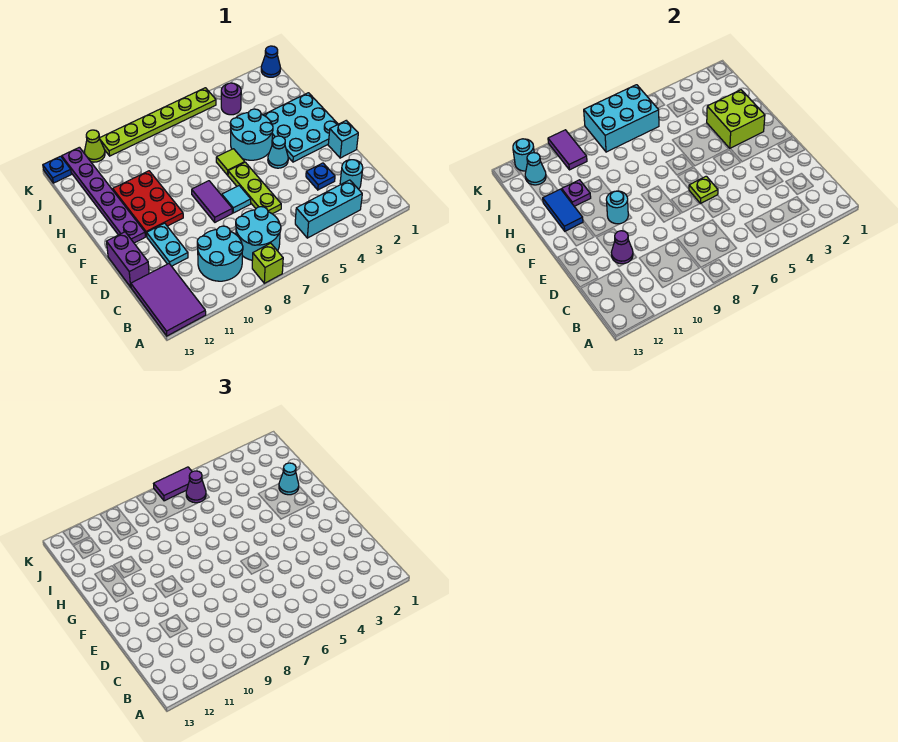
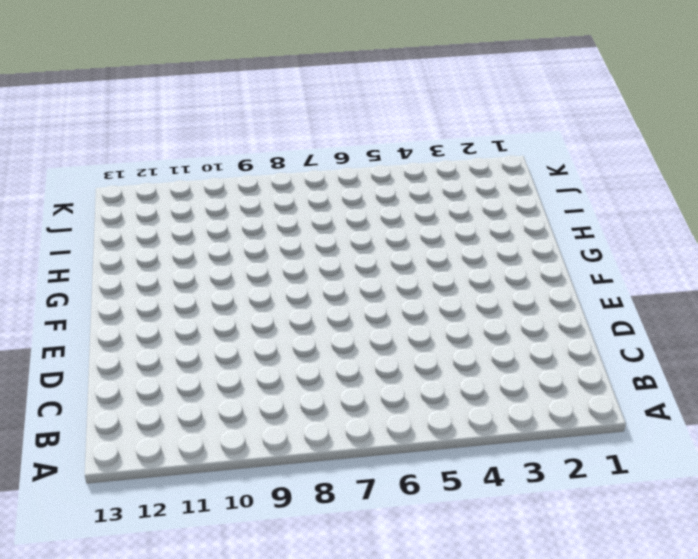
none -> lime brick A8 level 1
none -> purple tile A12:C13 level 1
none -> cyan brick B3:B5 level 1
none -> cyan round brick B7:C8 level 1

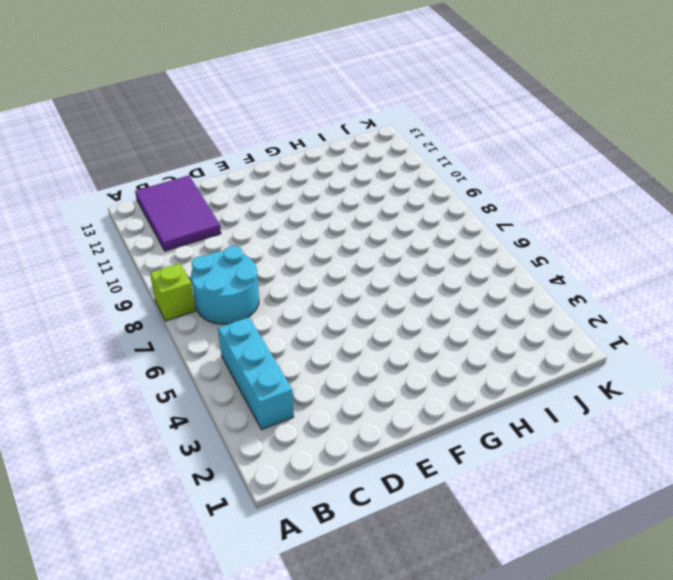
purple tile B11:C13 level 1 -> purple tile A12:C13 level 1
none -> cyan round brick B9:C10 level 1
none -> cyan round brick C2 level 1
none -> blue plate D3 level 1
none -> lime plate D6:F6 level 1

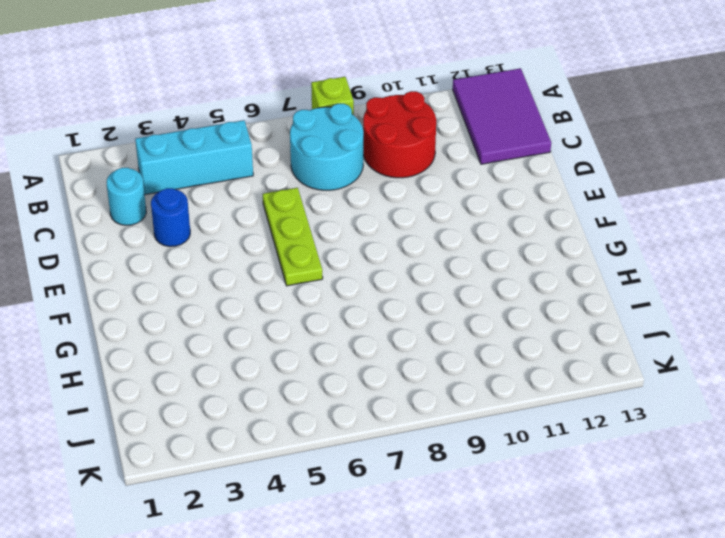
red round brick B9:C10 level 1 -> cyan round brick B9:C10 level 1
blue round brick D3 level 1 -> blue plate D3 level 1
none -> cyan plate D11:E11 level 1
none -> purple brick D13:E13 level 1
none -> cyan brick E1 level 1
none -> cyan tile E7 level 1

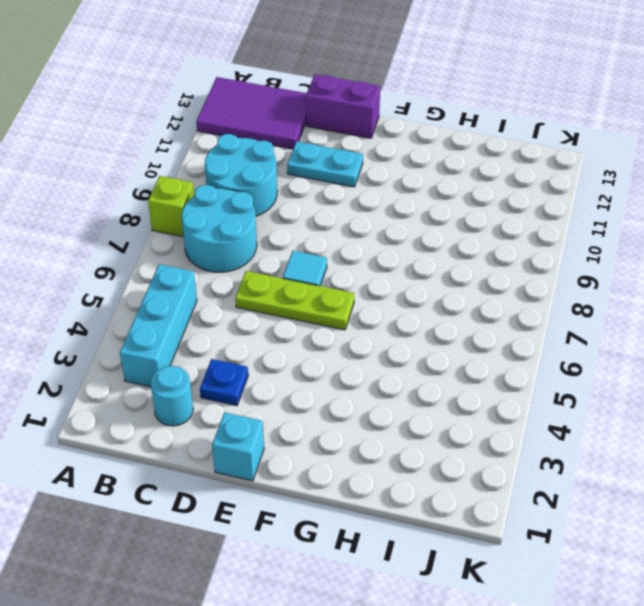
none -> purple tile E8:F8 level 1
none -> cyan plate F1:H3 level 1
none -> cyan cone F4 level 1
none -> red plate F10:H11 level 1

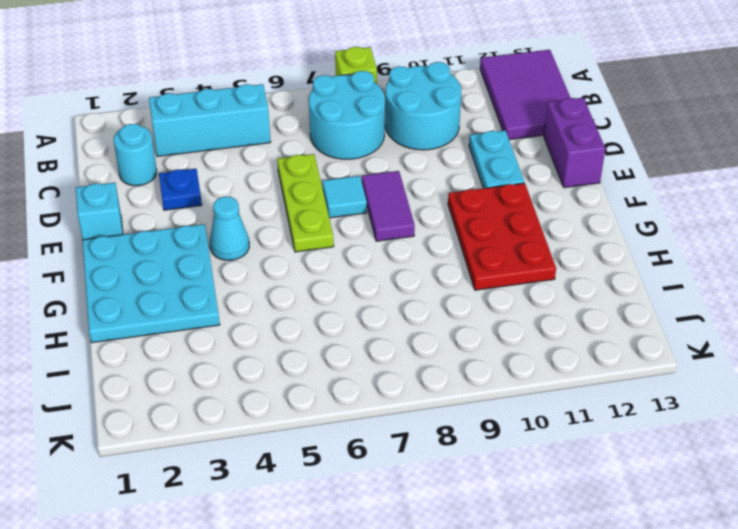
none -> purple plate F12:K12 level 1
none -> cyan round brick G4:H5 level 1
none -> lime tile G6 level 1
none -> purple round brick J4 level 1

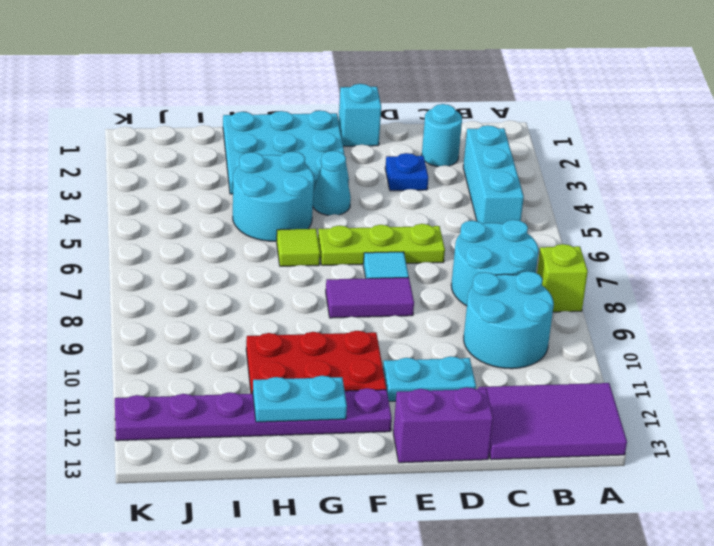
cyan plate G12:H12 level 2 -> blue tile G12:H12 level 2
none -> purple round brick J4 level 1
none -> blue cone K1 level 1
none -> lime plate K5:K10 level 1
none -> lime cone K11 level 1

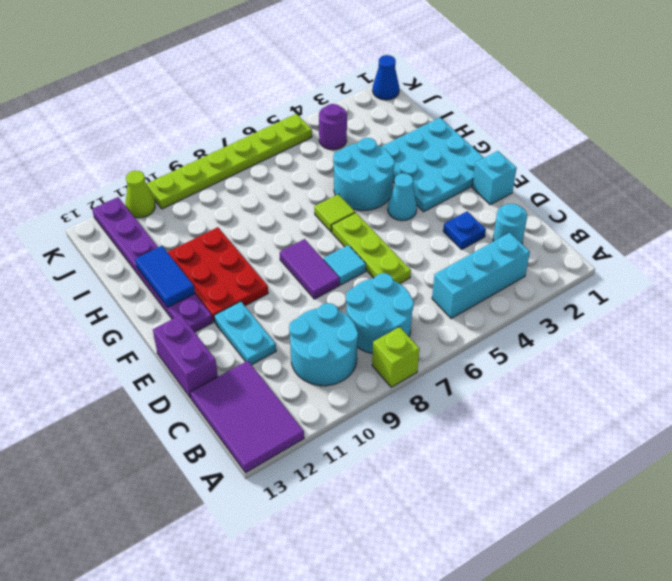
none -> blue plate K13 level 1
none -> purple cone D11 level 2
none -> lime plate E6 level 2
none -> cyan round brick F10 level 2

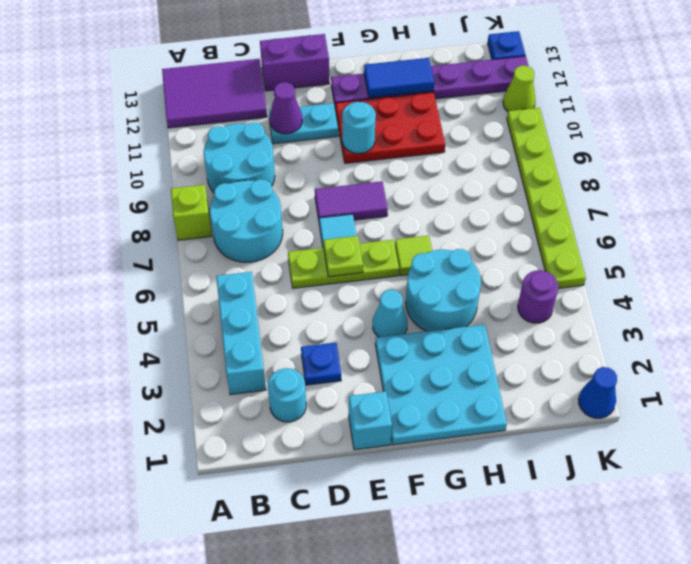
none -> lime brick G2:H3 level 2
none -> purple plate H11 level 2
none -> cyan brick J6:K8 level 2
none -> purple tile J10:K10 level 2

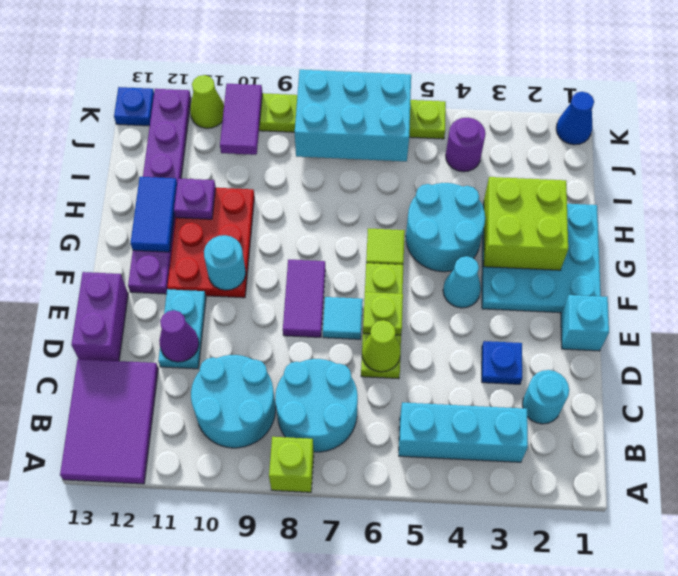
lime cone D6 level 2 -> none
none -> cyan cone J12 level 2
none -> cyan round brick K12 level 2
none -> cyan cone H2 level 3
none -> purple cone J6 level 3

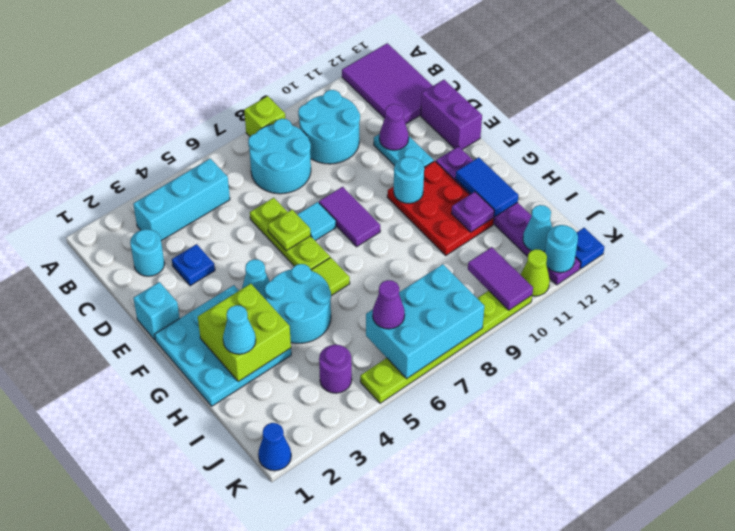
none -> purple tile K6:K7 level 3

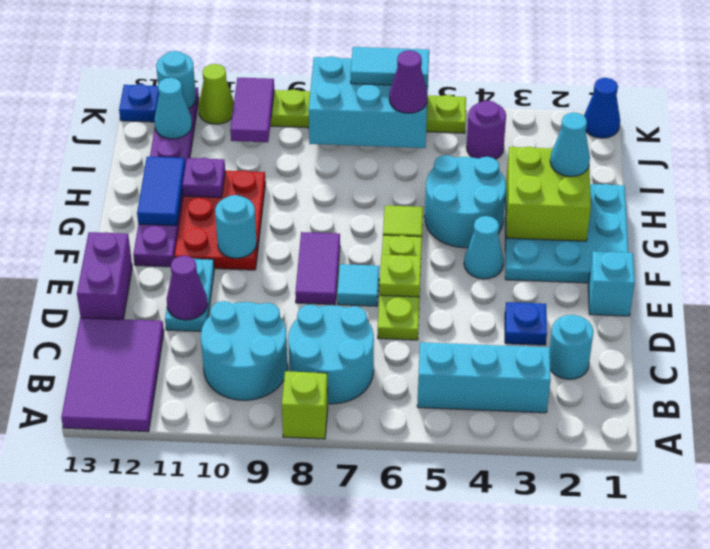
cyan tile K6:K7 level 3 -> purple tile K6:K7 level 3

